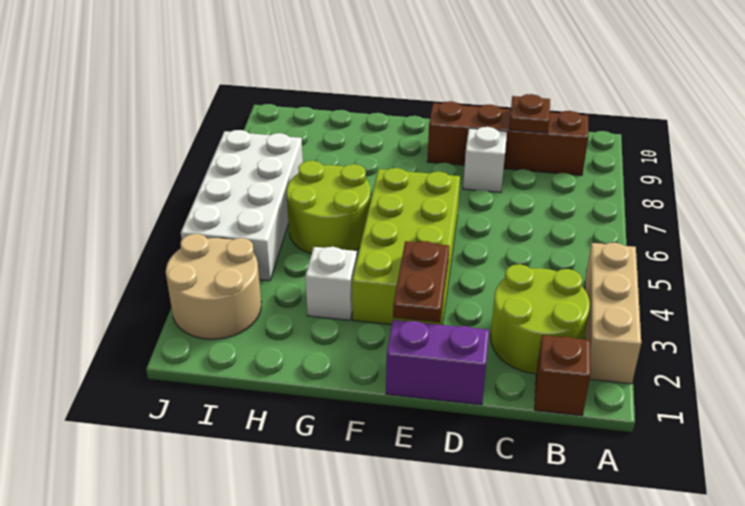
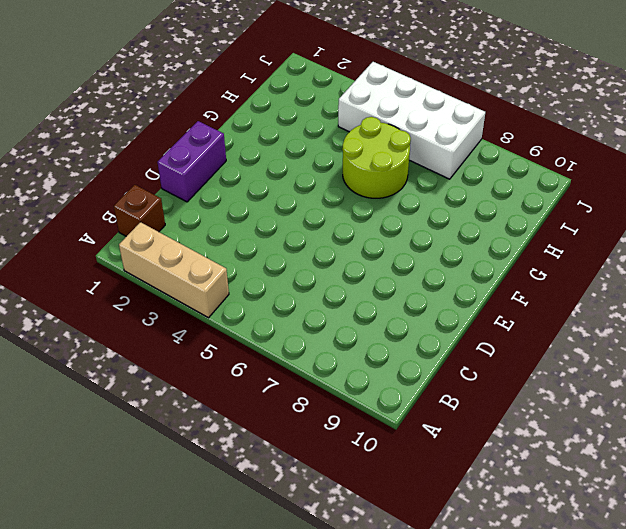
none -> lime round brick B2:C3 level 1
none -> brown brick B9:E9 level 1
none -> white brick D8 level 1

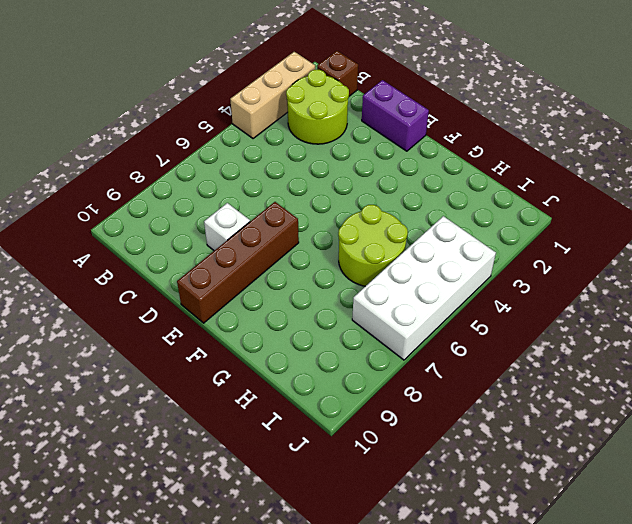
brown brick E7:E10 level 1 -> brown brick B9:E9 level 1
none -> lime brick E3:F6 level 1
none -> white brick G3 level 1
none -> tan round brick I2:J3 level 1

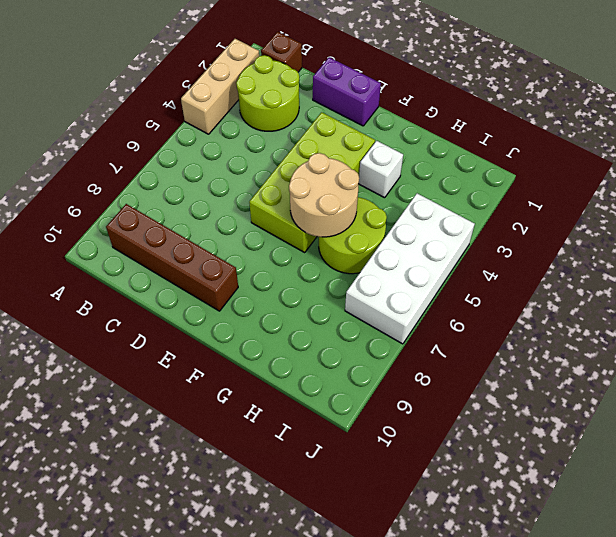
tan round brick F5:G6 level 2 -> tan round brick I2:J3 level 1
none -> white brick D8 level 1
none -> brown plate C9 level 2
none -> brown plate E2:E3 level 2

